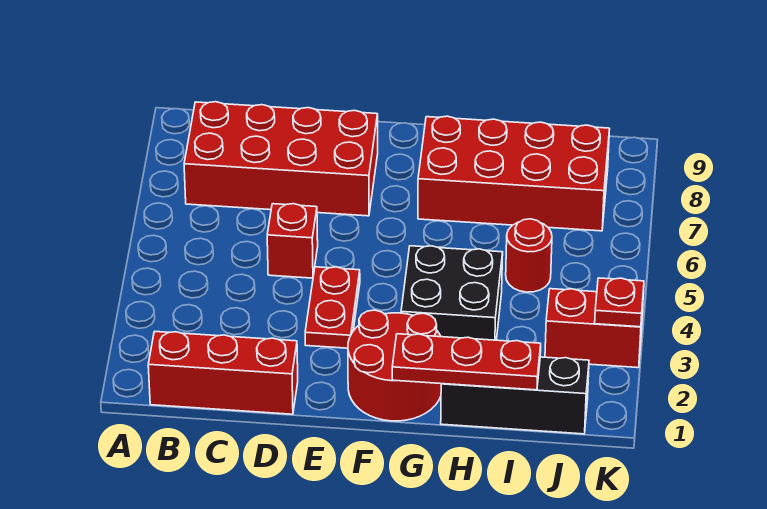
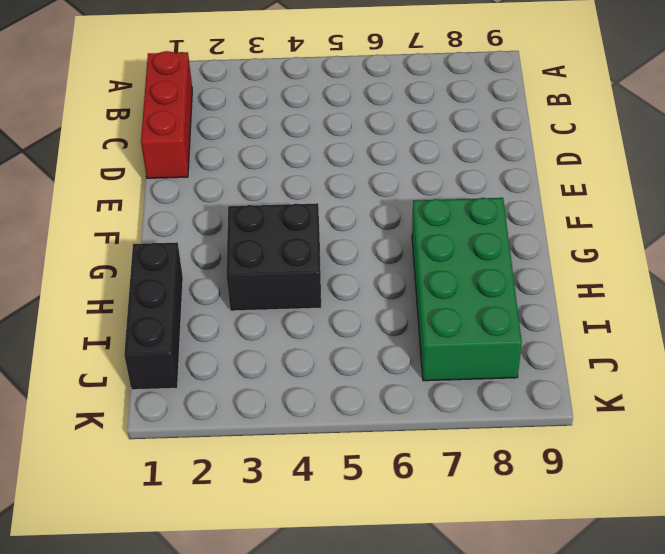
green brick G7:J8 level 1 -> red brick G7:J8 level 1
none -> red brick B7:E8 level 1
none -> red brick D5 level 1
none -> red plate E3:E4 level 1

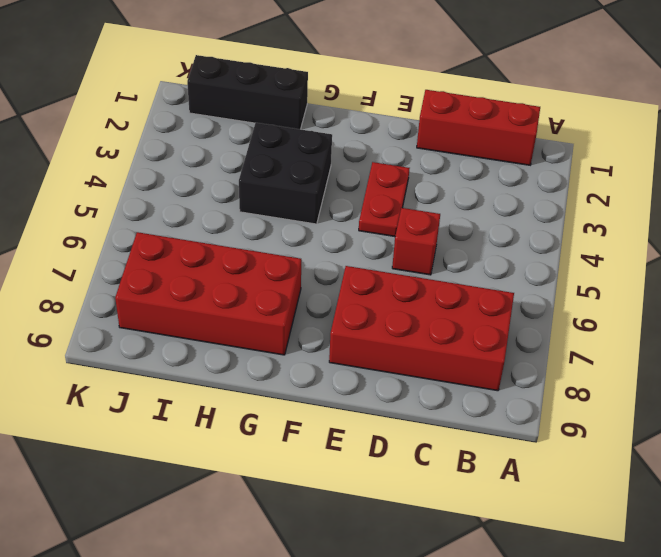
none -> red round brick F1:G2 level 1
none -> red round brick I5 level 1
none -> red brick J3:K3 level 1

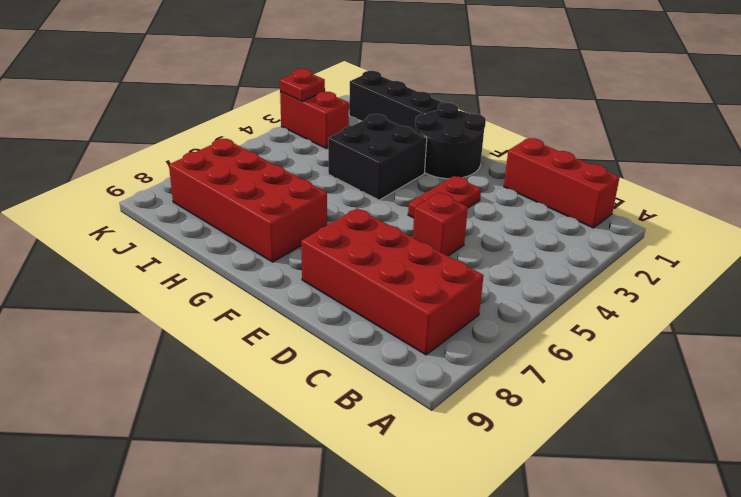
black round brick F1:G2 level 1 -> red round brick F1:G2 level 1
none -> red round brick I5 level 1
none -> red plate G1:I1 level 2

